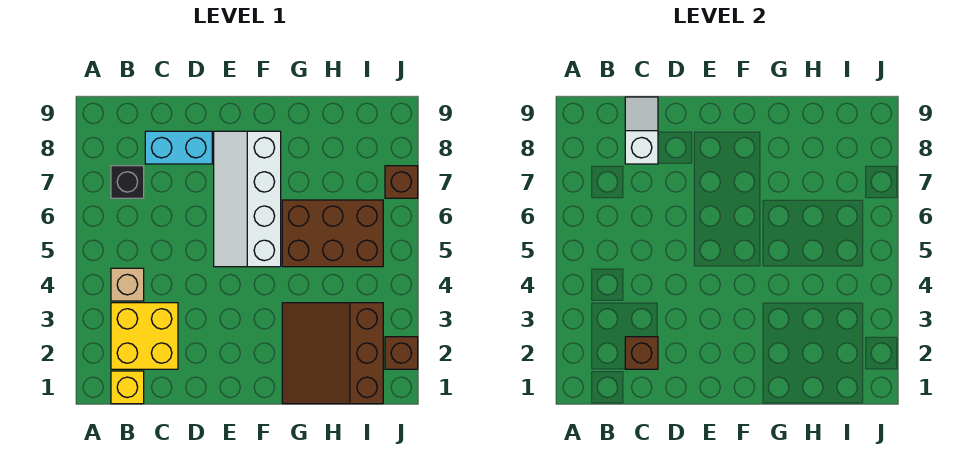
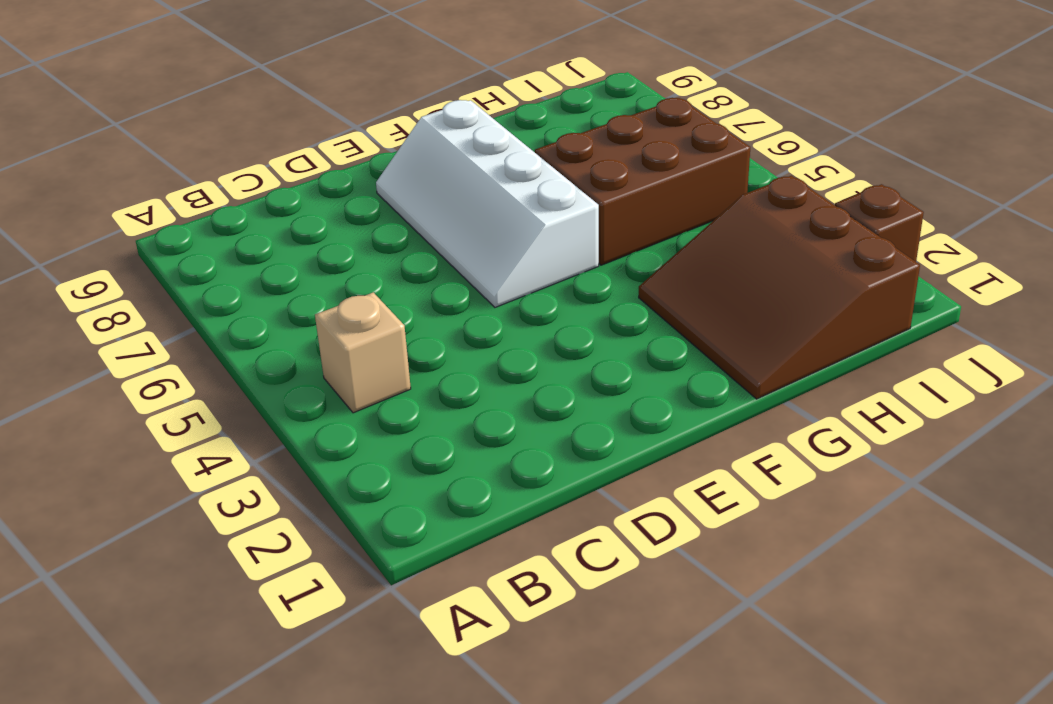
none -> yellow brick B1 level 1
none -> yellow brick B2:C3 level 1
none -> black brick B7 level 1

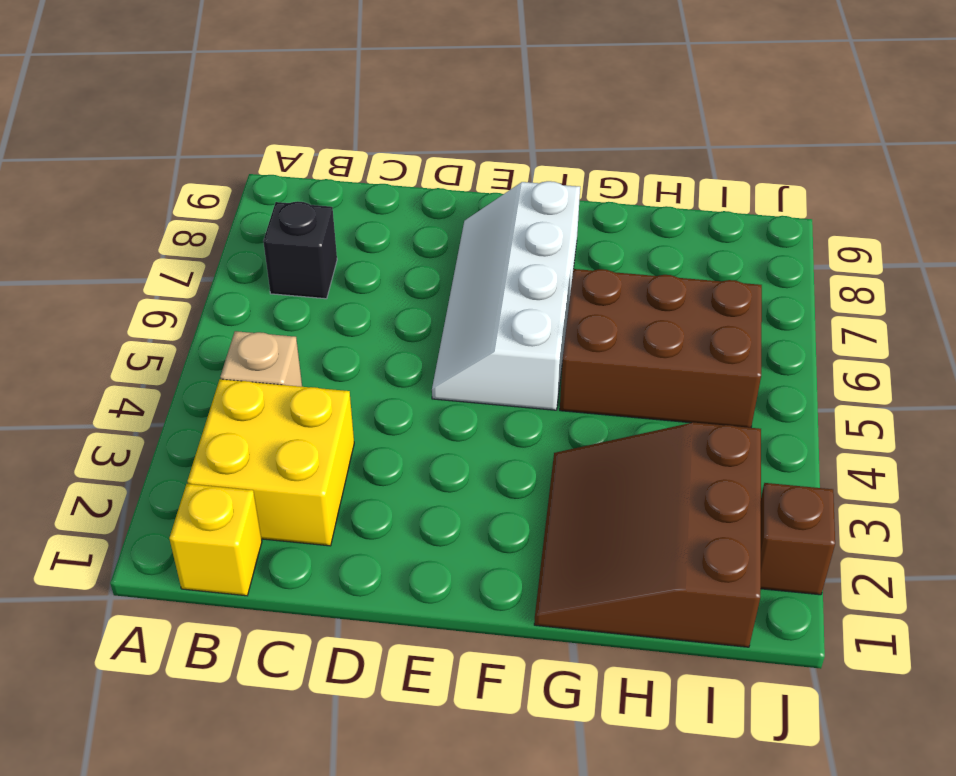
none -> cyan brick C8:D8 level 1
none -> brown brick J7 level 1
none -> brown brick C2 level 2

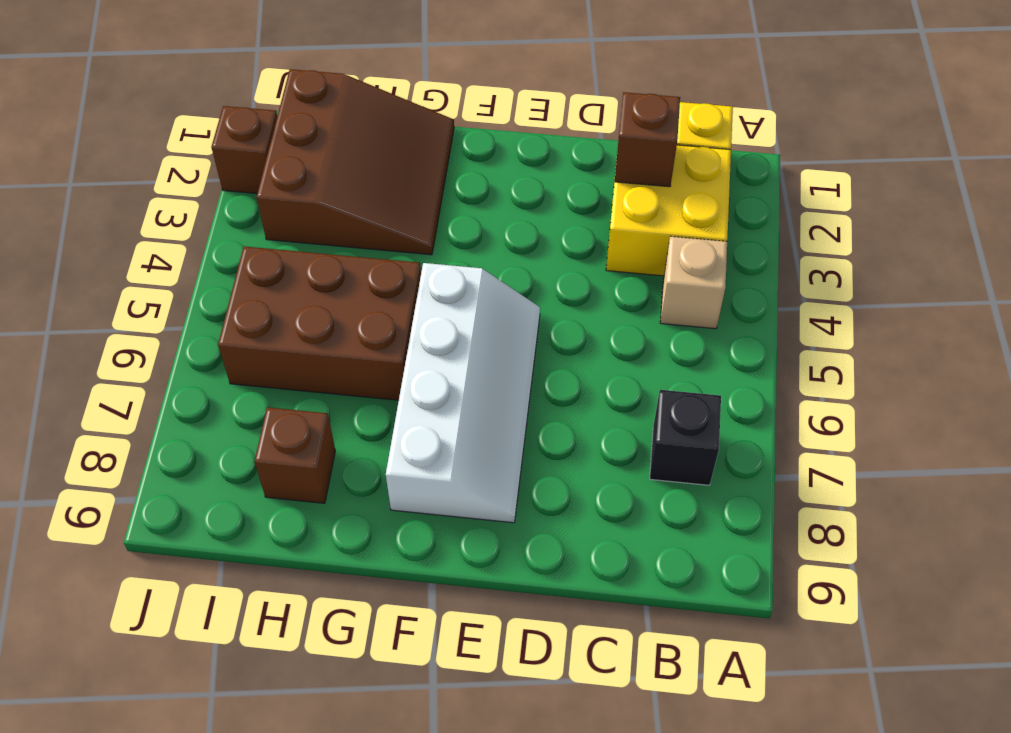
brown brick H8 level 1 -> brown brick J7 level 1
none -> cyan brick C8:D8 level 1
none -> white slope C8:C9 level 2 top 8

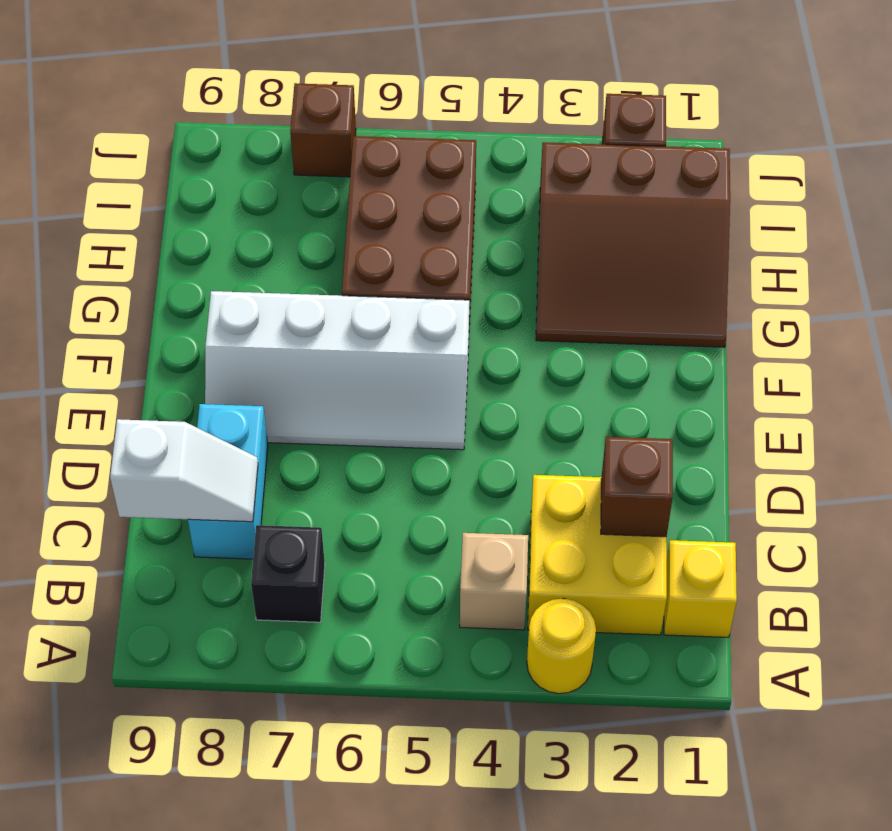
yellow round brick A3 level 1 -> none
white slope C8:C9 level 2 top 9 -> white slope C8:C9 level 2 top 8

